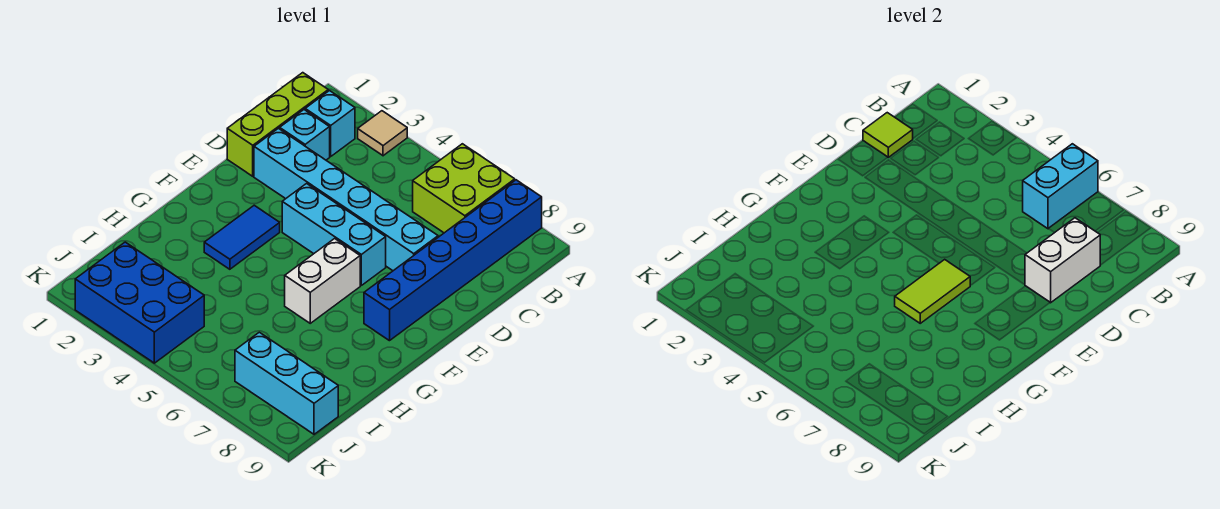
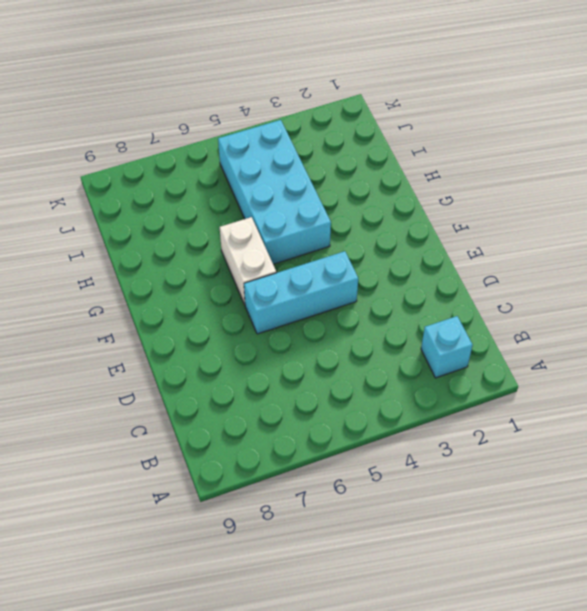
cyan brick G4:J5 level 1 -> blue brick J2:K4 level 1
none -> tan tile A3 level 1
none -> lime brick A6:B7 level 1
none -> blue brick A8:F8 level 1

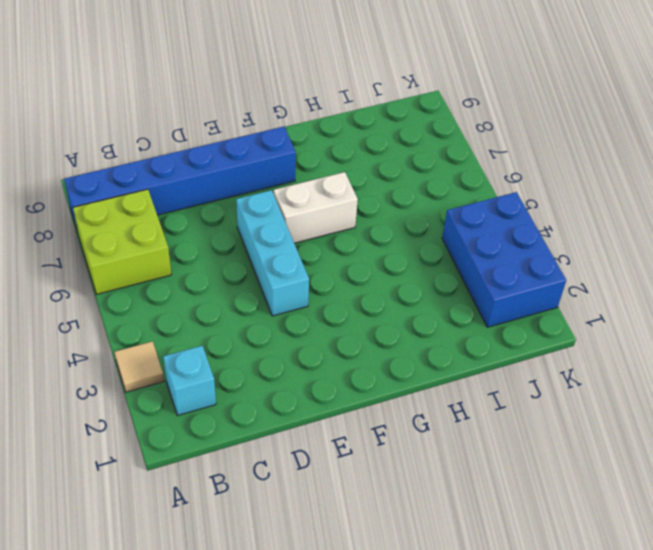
none -> lime brick B1:D1 level 1
none -> cyan brick C2 level 1
none -> cyan brick D2:D7 level 1

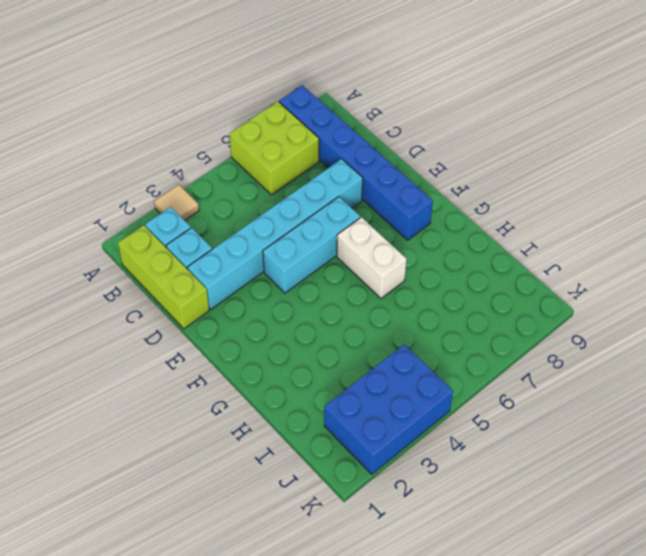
none -> blue tile F3:G3 level 1
none -> cyan brick J7:J9 level 1
none -> cyan brick A6:B6 level 2

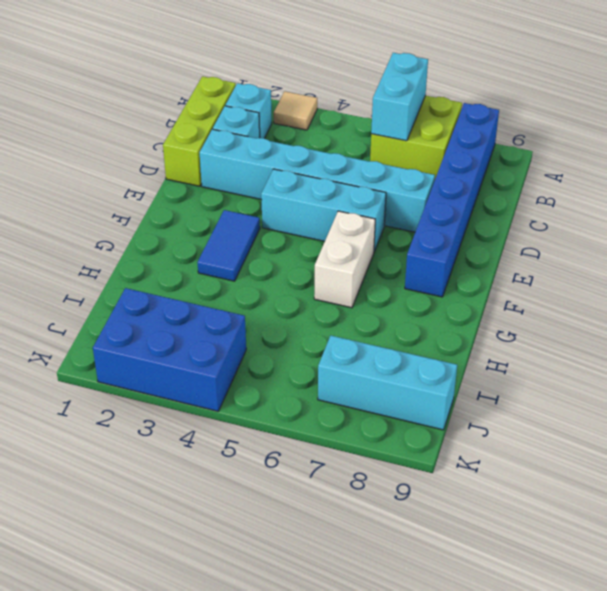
none -> lime tile C1 level 2
none -> white brick C8:D8 level 2
none -> lime tile F6:G6 level 2

